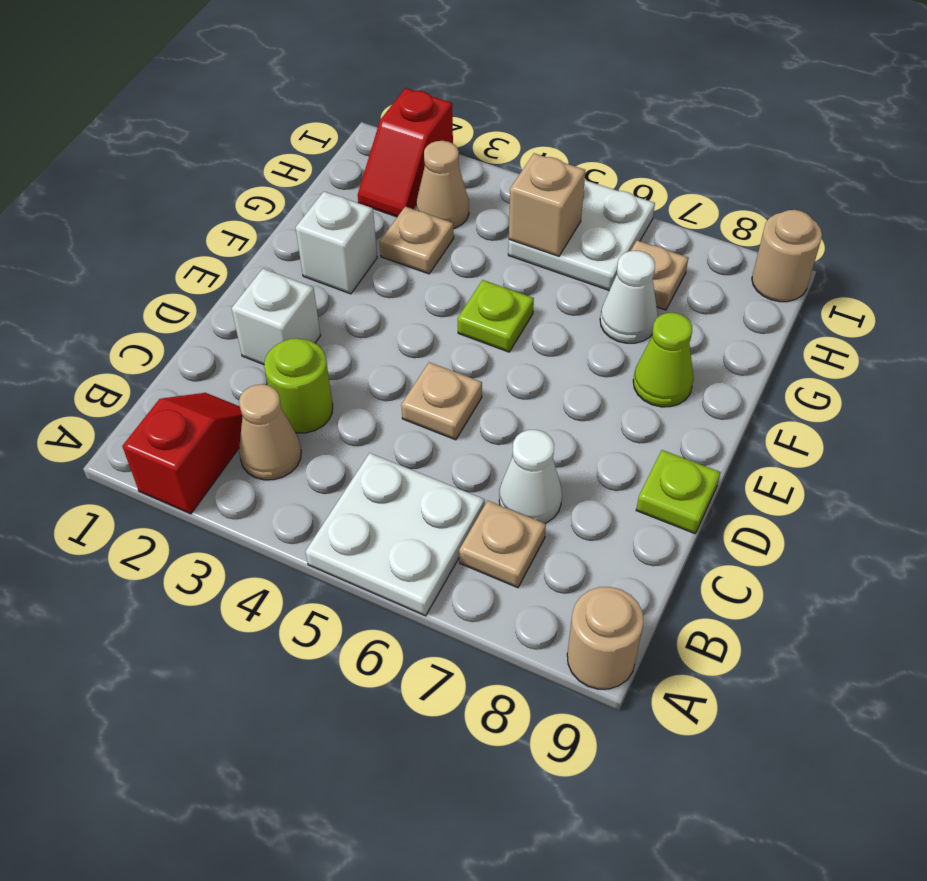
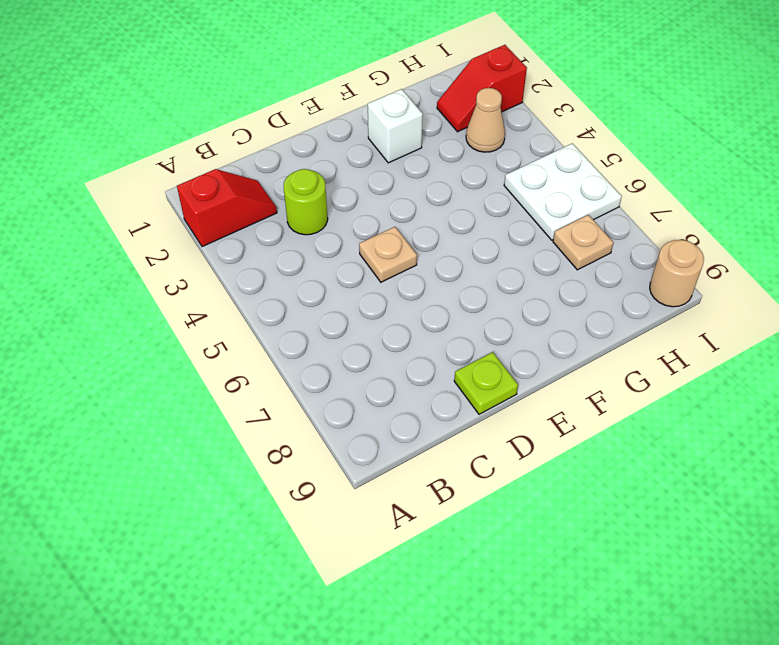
none -> white plate A5:B6 level 1
none -> tan round brick A9 level 1
none -> tan cone B3 level 1

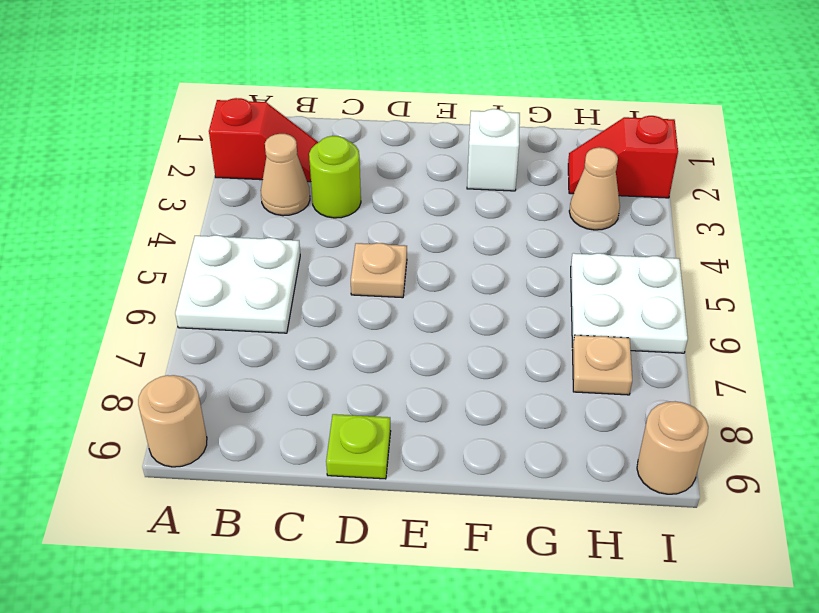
none -> tan plate B7 level 1
none -> white cone C7 level 1
none -> white brick D2 level 1

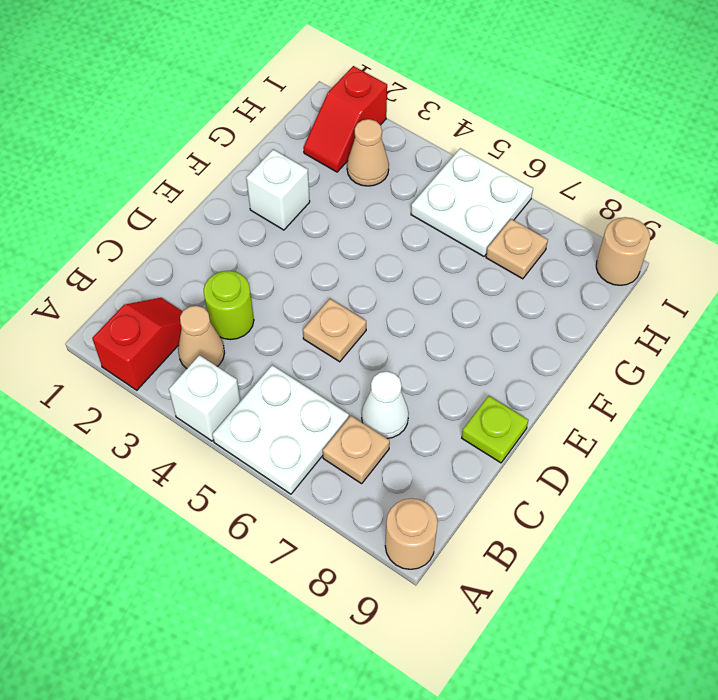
white brick A4 level 1 -> white brick D2 level 1
none -> lime plate F5 level 1
none -> lime cone F8 level 1
none -> tan plate G3 level 1

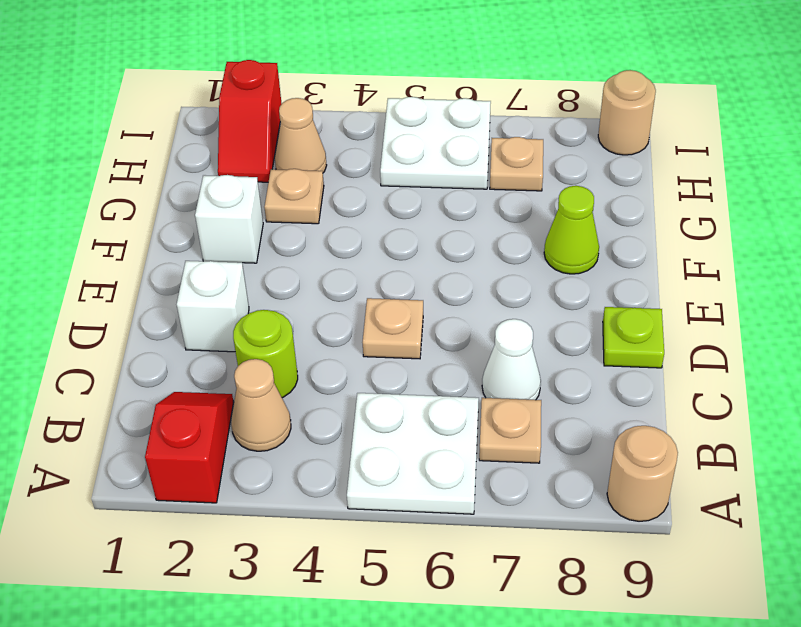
none -> lime plate F5 level 1
none -> white cone G7 level 1
none -> tan brick H5 level 2

